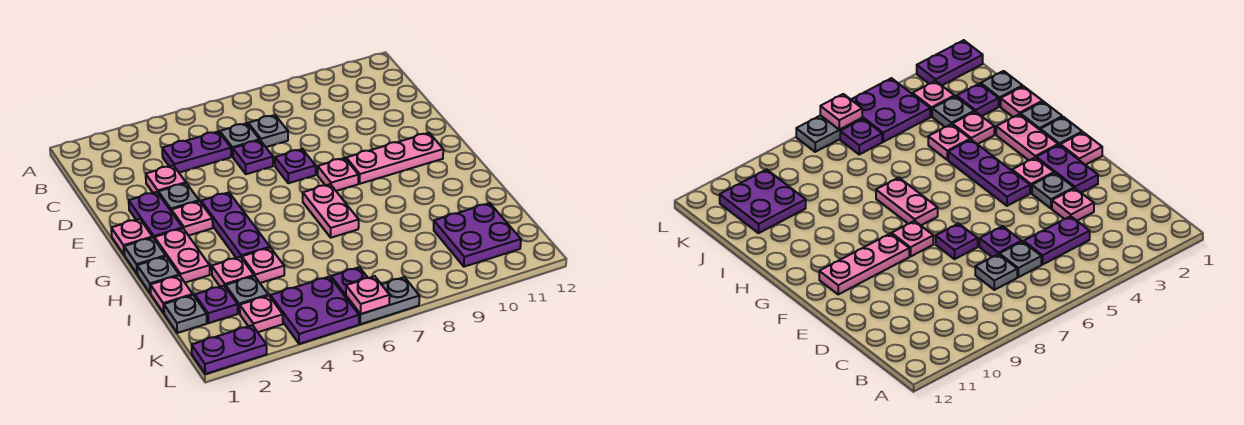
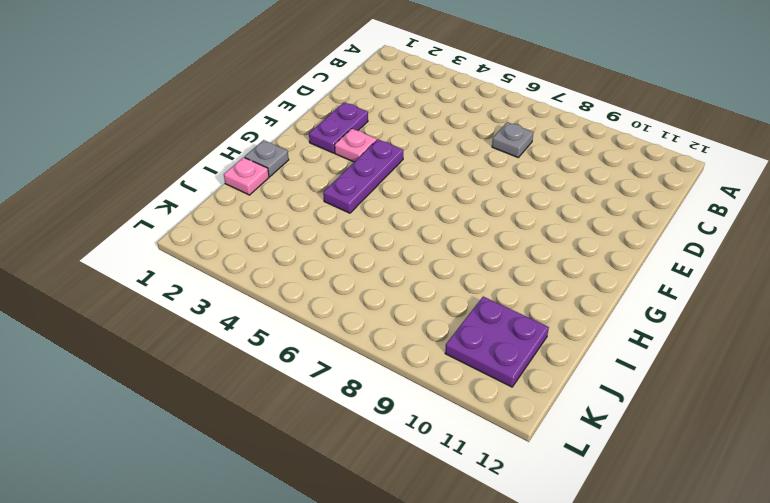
none -> purple plate C4:C5 level 1
none -> grey plate C6 level 1
none -> pink plate D3 level 1
none -> purple plate D6 level 1

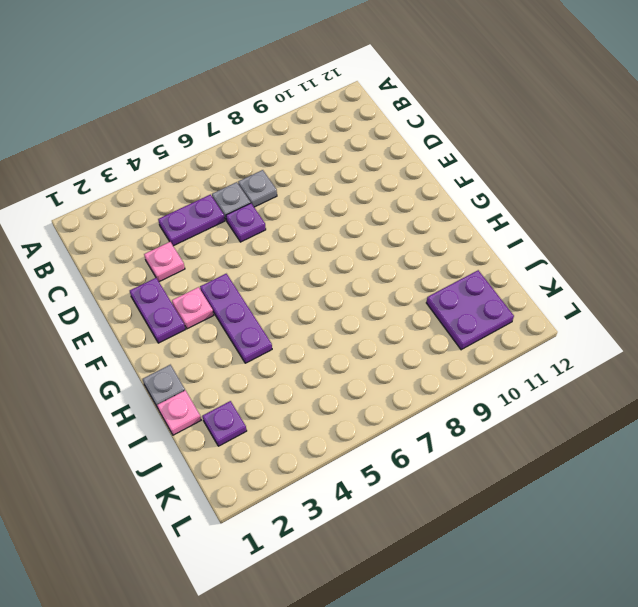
none -> grey plate E3 level 1
none -> purple plate E7 level 1
none -> pink plate F1 level 1
none -> pink plate F8 level 1

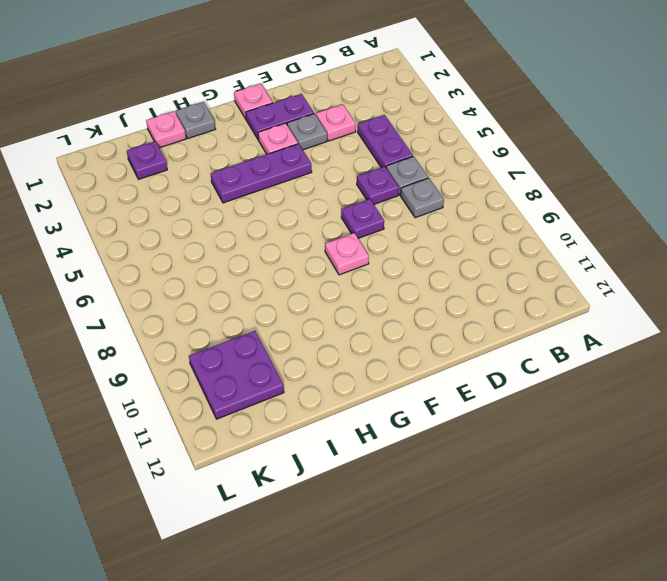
none -> pink plate F9:F11 level 1
none -> grey plate G1 level 1
none -> pink plate G2:H2 level 1
none -> pink plate G7:H7 level 1

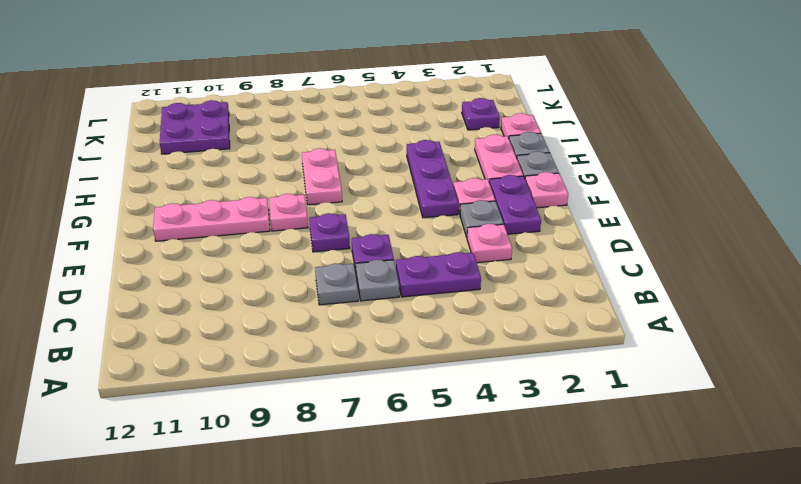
none -> pink plate I3 level 1
none -> pink plate I4 level 1
none -> grey plate J1 level 1
none -> grey plate J3 level 1

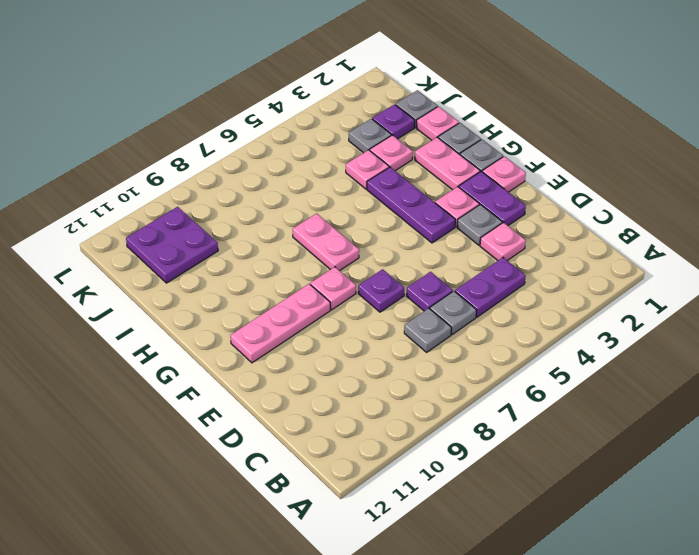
none -> pink plate K3 level 1
none -> purple plate K4:L5 level 1
none -> purple plate K6 level 1
none -> purple plate L1:L2 level 1

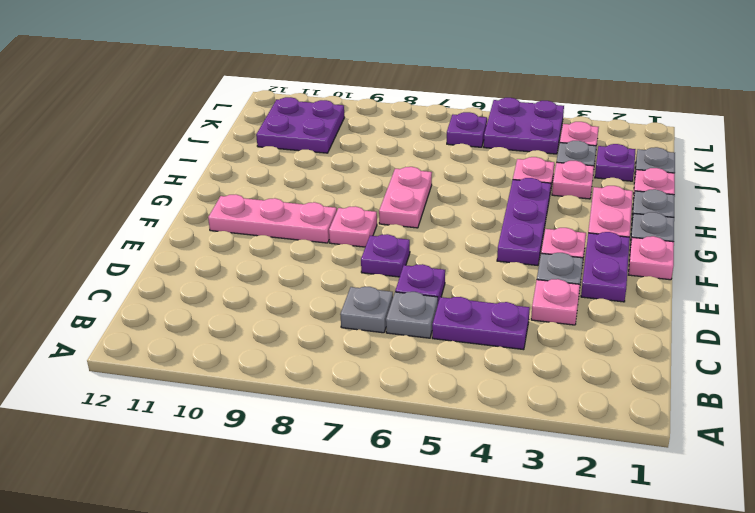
none -> purple plate L1:L2 level 1
none -> grey plate L6:L7 level 1
none -> pink plate L6 level 2

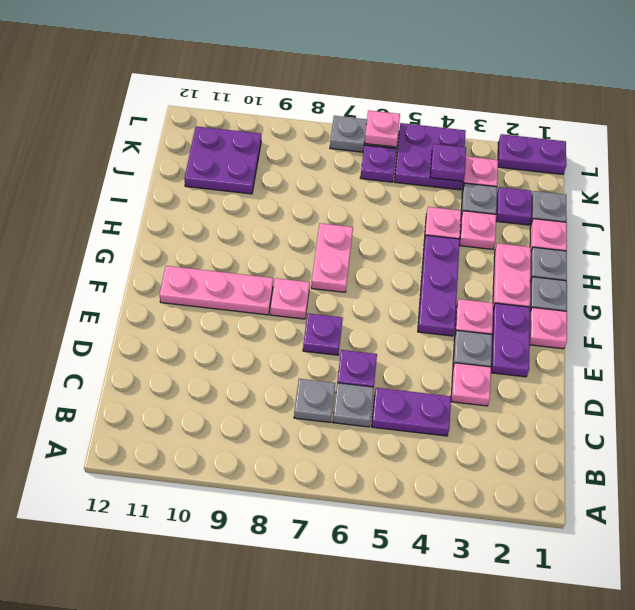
purple plate K4 level 2 -> none

